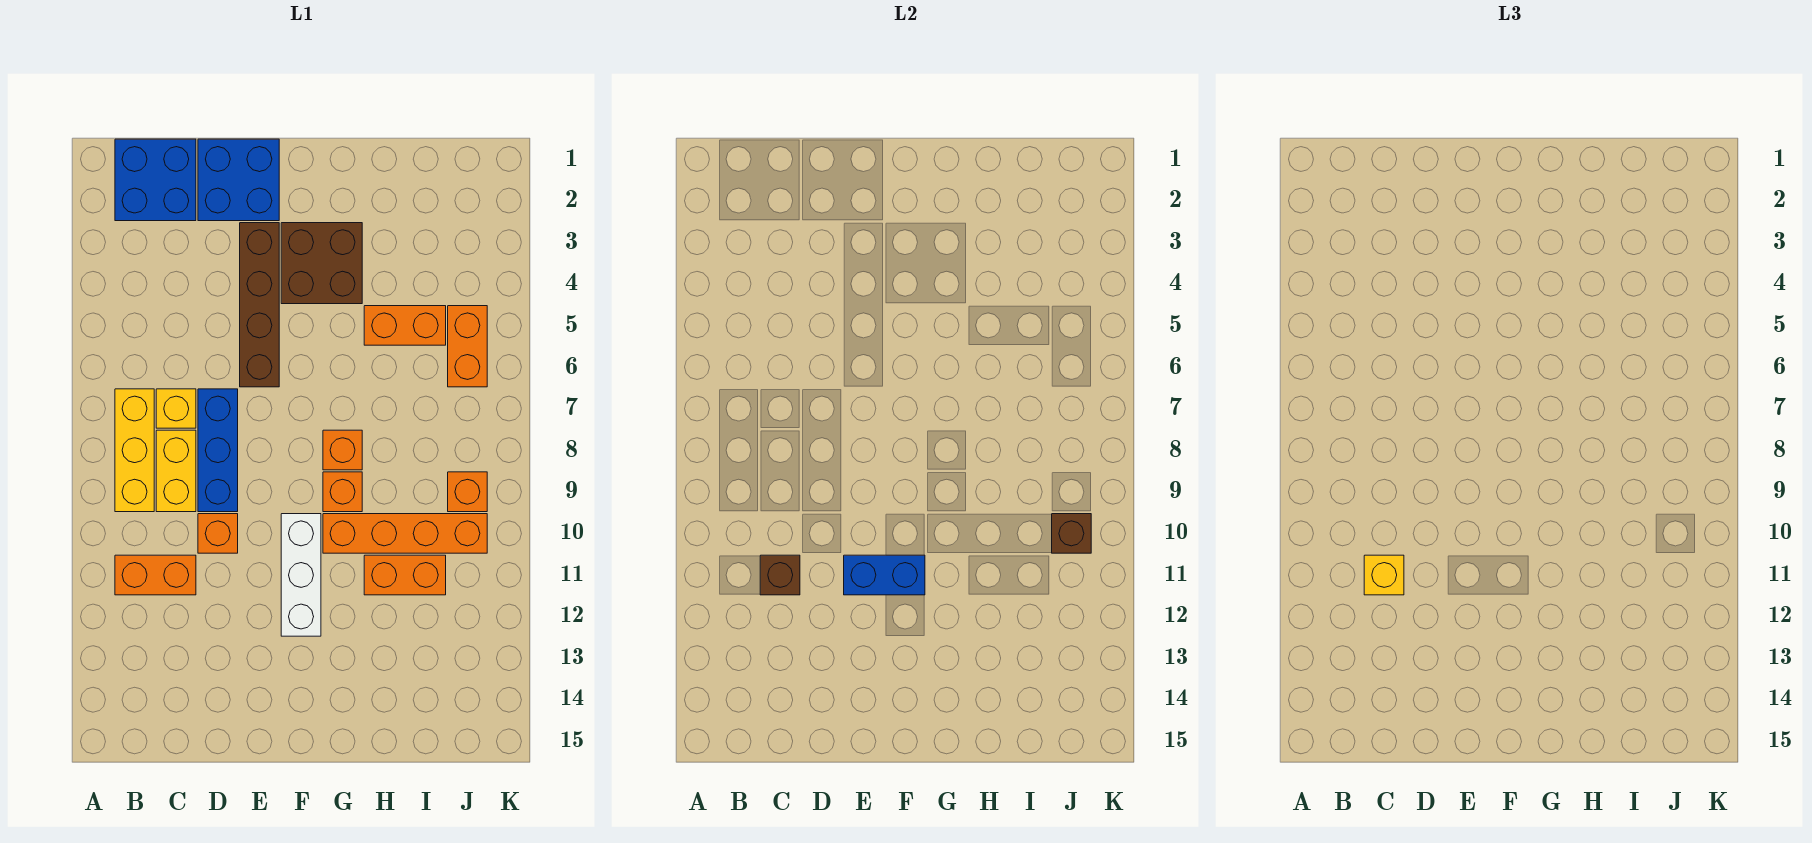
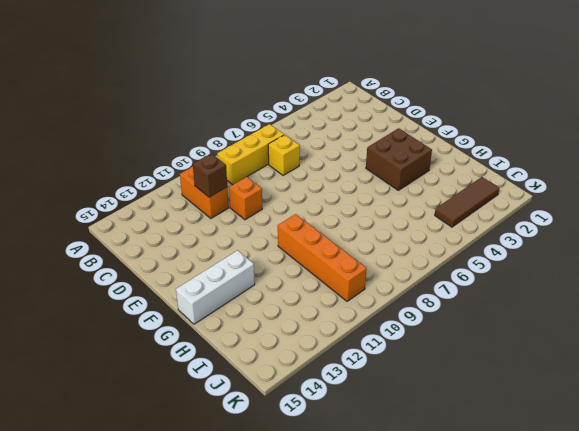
white brick G13:G15 level 1 -> white brick F10:F12 level 1
brown tile J2:J4 level 1 -> none
none -> blue brick B1:C2 level 1
none -> yellow brick C8:C9 level 1
none -> blue brick D1:E2 level 1

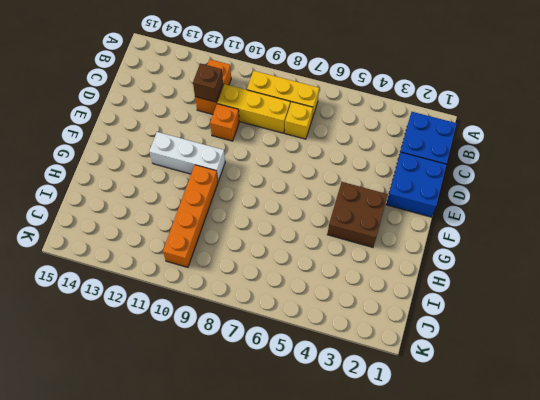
yellow brick C8:C10 level 1 -> yellow brick C8:C9 level 1
none -> blue brick D7:D9 level 1
none -> brown brick E3:E6 level 1
none -> orange brick G8 level 1

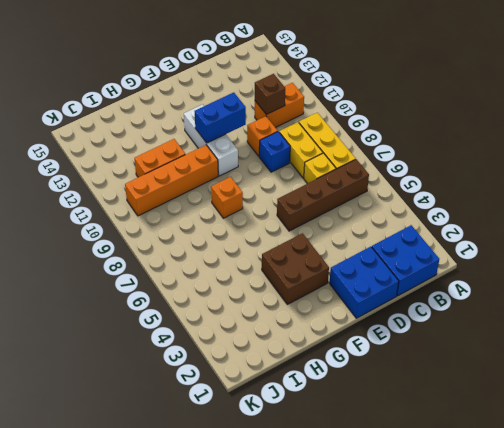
brown brick B6:E6 level 1 -> brown brick E3:E6 level 1
blue brick D9 level 1 -> blue brick D7:D9 level 1
none -> orange brick G9 level 1
none -> orange brick H5:I5 level 1
none -> orange brick J5:J6 level 1

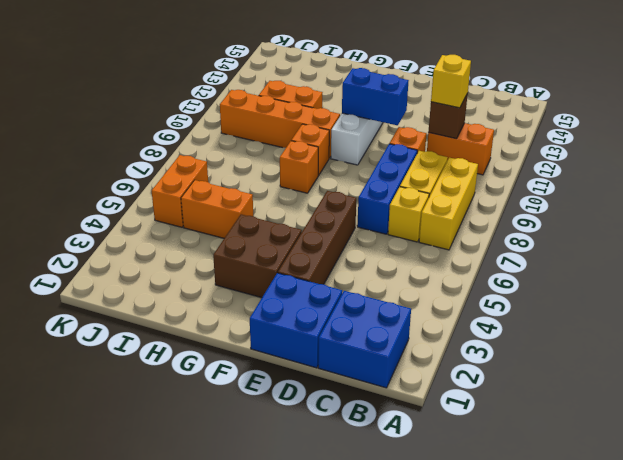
none -> orange brick J9 level 1
none -> brown brick J10 level 2

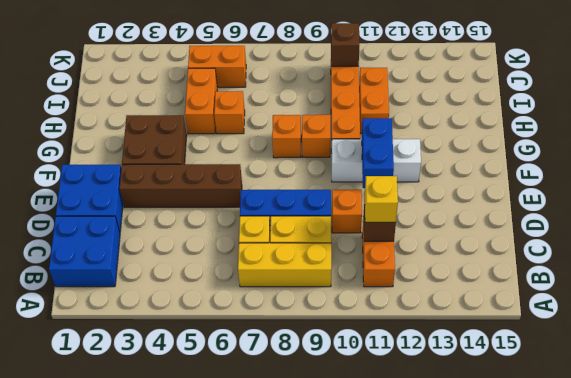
orange brick H6 level 1 -> orange brick J9 level 1

